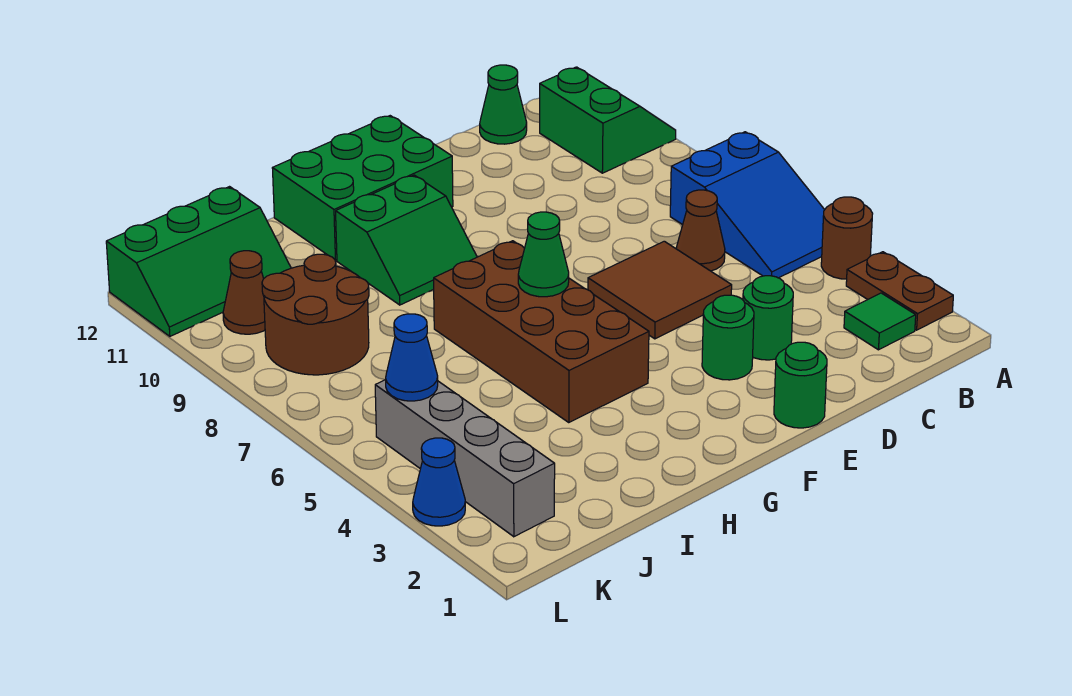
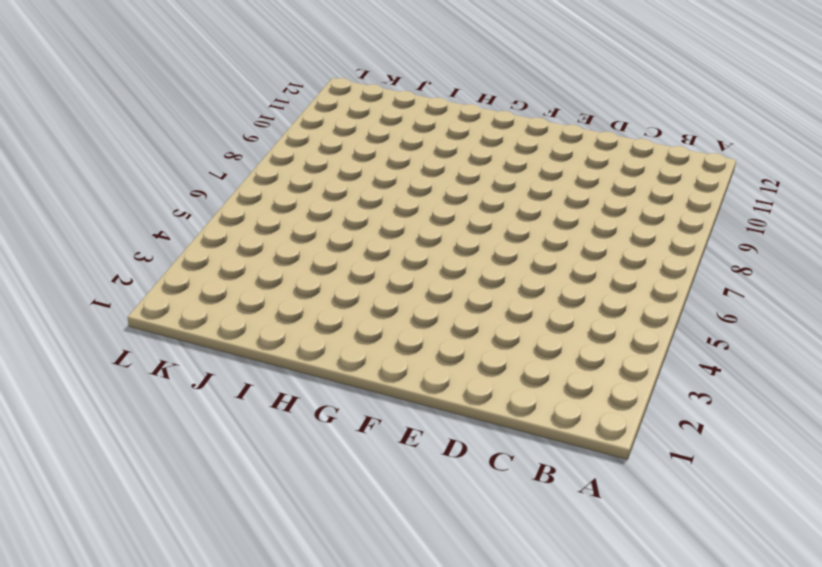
none -> brown plate A2:A3 level 1
none -> brown round brick A4 level 1
none -> blue slope A5:B7 level 1 top 7

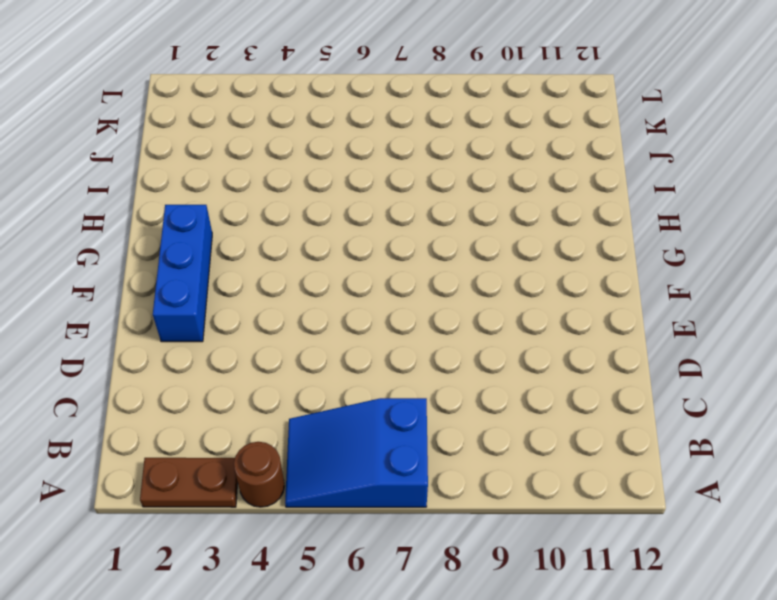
blue brick E2:G2 level 1 -> none
none -> green slope A10:B11 level 1 top B
none -> green tile B2 level 1
none -> brown cone C6 level 1

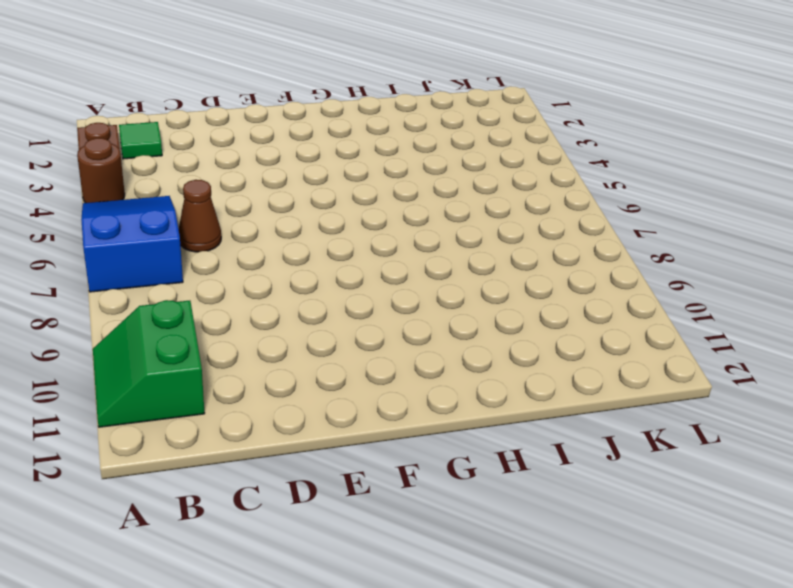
none -> green cone C12 level 1
none -> green round brick D3 level 1
none -> brown tile D5:E6 level 1

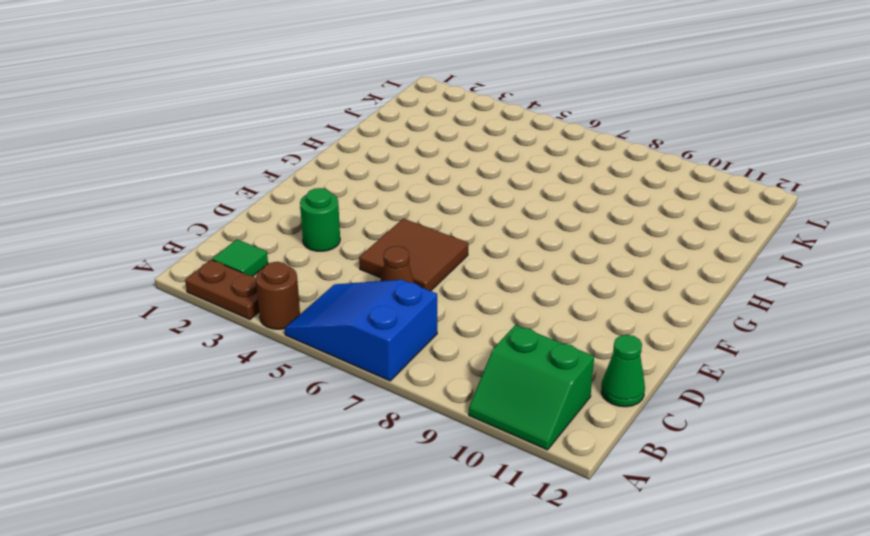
none -> green round brick E1 level 1
none -> green round brick E3 level 1
none -> green brick F11:H12 level 1

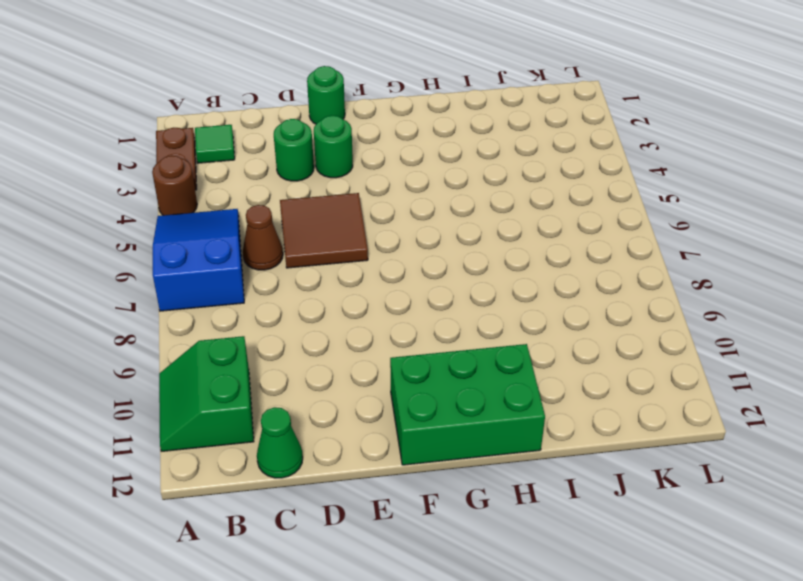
none -> brown brick G4:H7 level 1
none -> green slope G9:H10 level 1 top 10
none -> brown round brick J8:K9 level 1

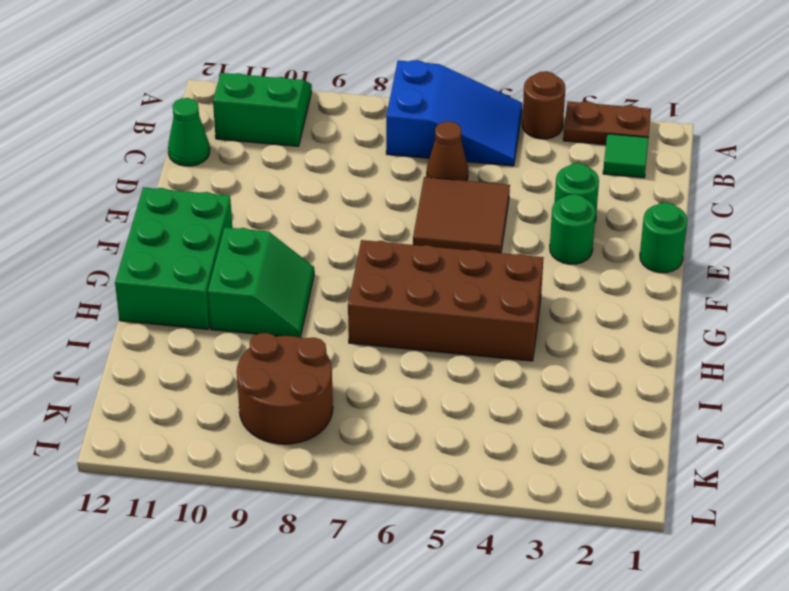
none -> green slope J11:L12 level 1 top 12
none -> grey brick K2:K5 level 1
none -> brown cone K10 level 1

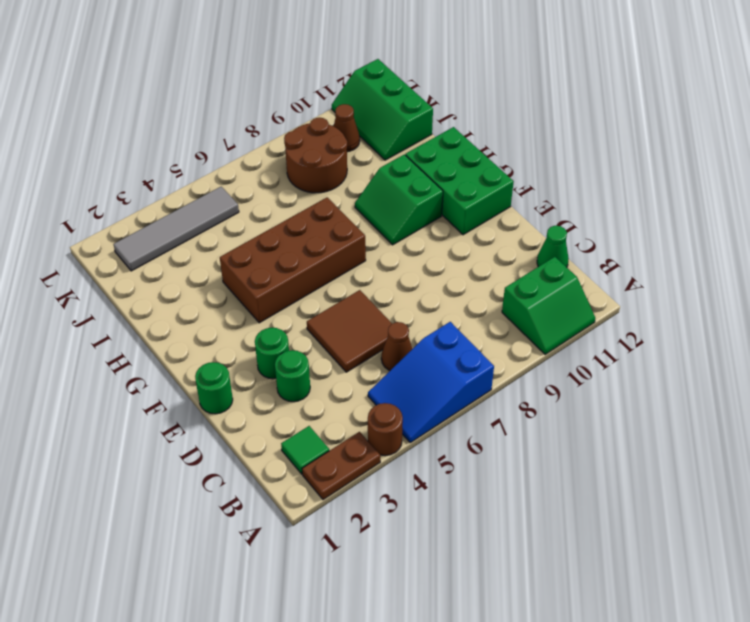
grey tile K2:K5 level 1 -> grey brick K2:K5 level 1
none -> blue cone L3 level 1
none -> green cone G6 level 2
none -> blue cone K5 level 2

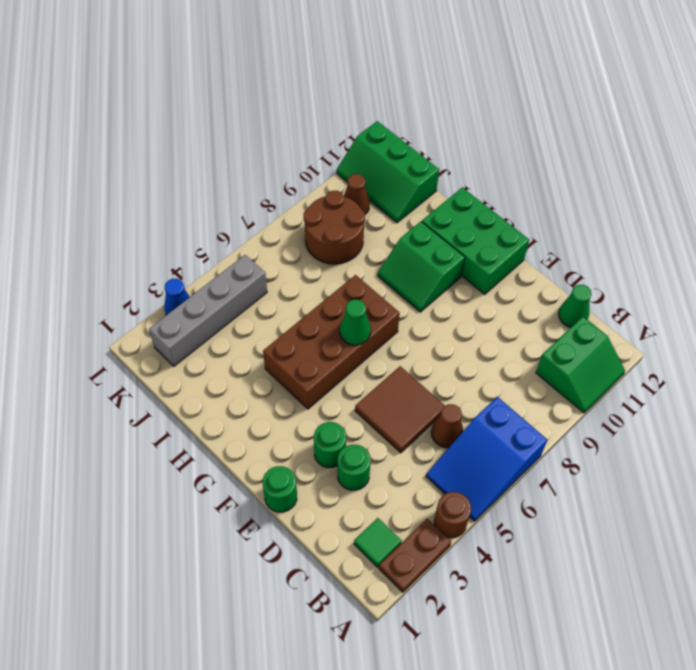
none -> blue cone K5 level 2

